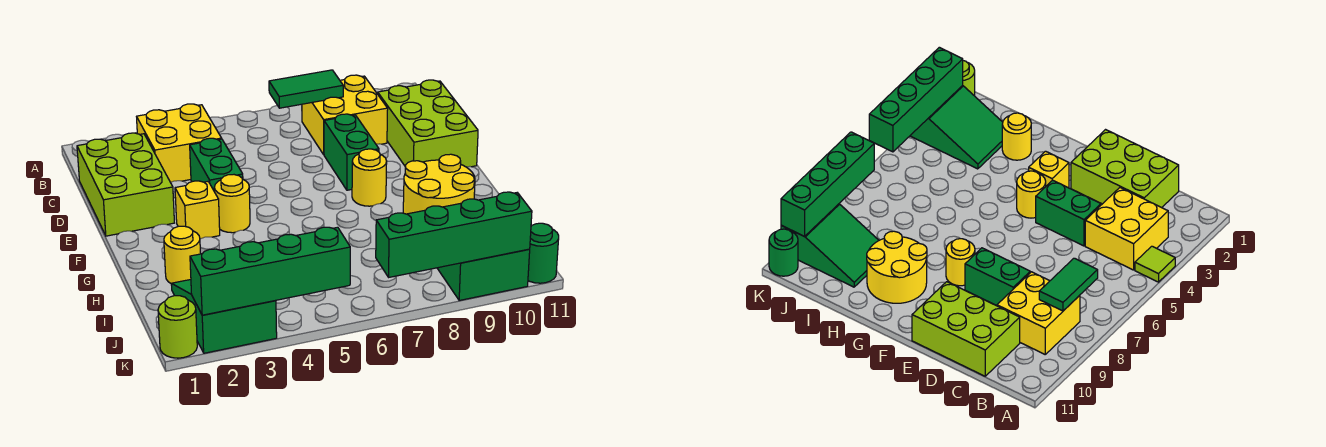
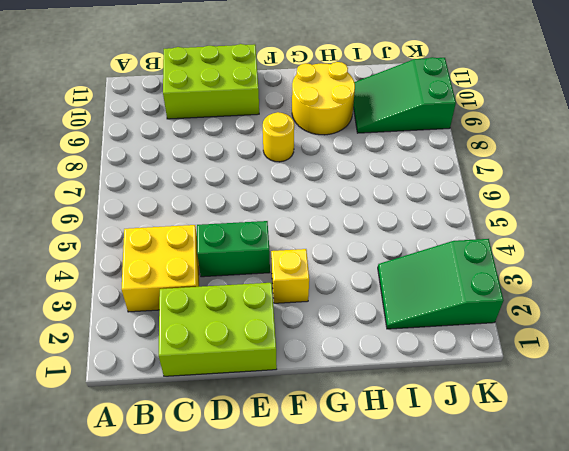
none -> lime tile A4 level 1
none -> yellow brick B8:C9 level 1
none -> green brick D8:E8 level 1

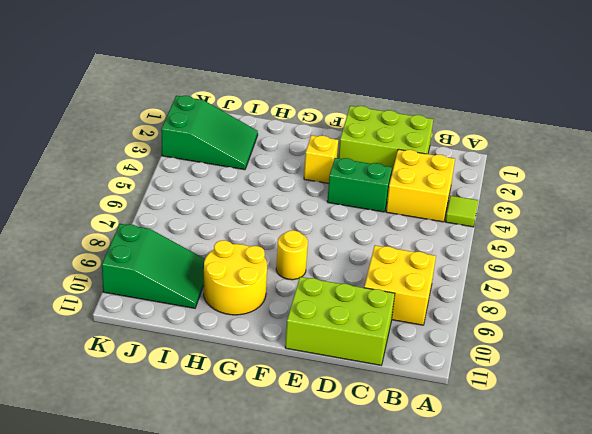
none -> green brick D8:E8 level 1
none -> yellow round brick F4 level 1
none -> yellow round brick H2 level 1

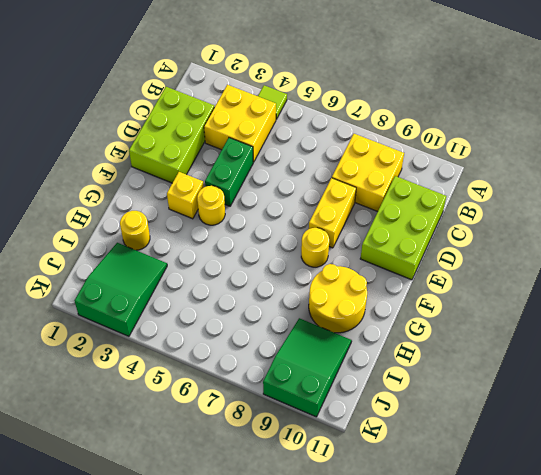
yellow brick D8:E8 level 1 -> green brick D8:E8 level 1
none -> lime round brick K1 level 1
none -> green round brick K11 level 1
none -> green tile B7:B8 level 2

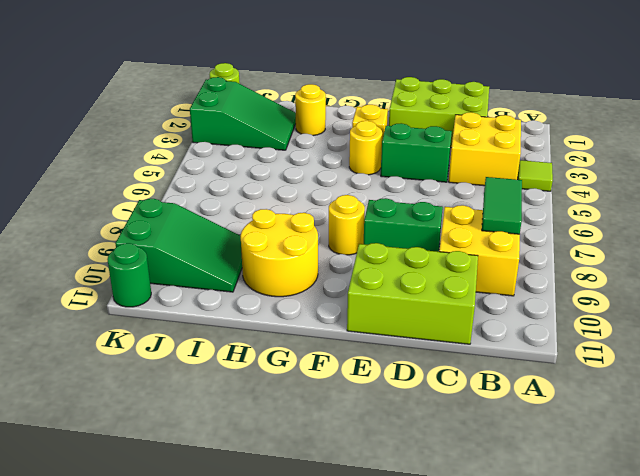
none -> green brick K2:K5 level 2
none -> green brick K7:K10 level 2

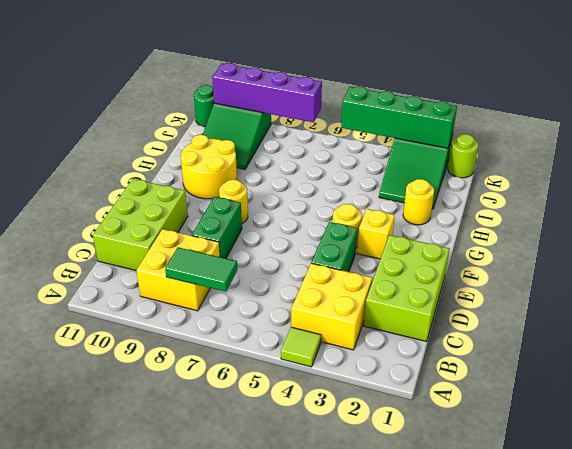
purple brick K7:K10 level 2 -> green brick K7:K10 level 2

